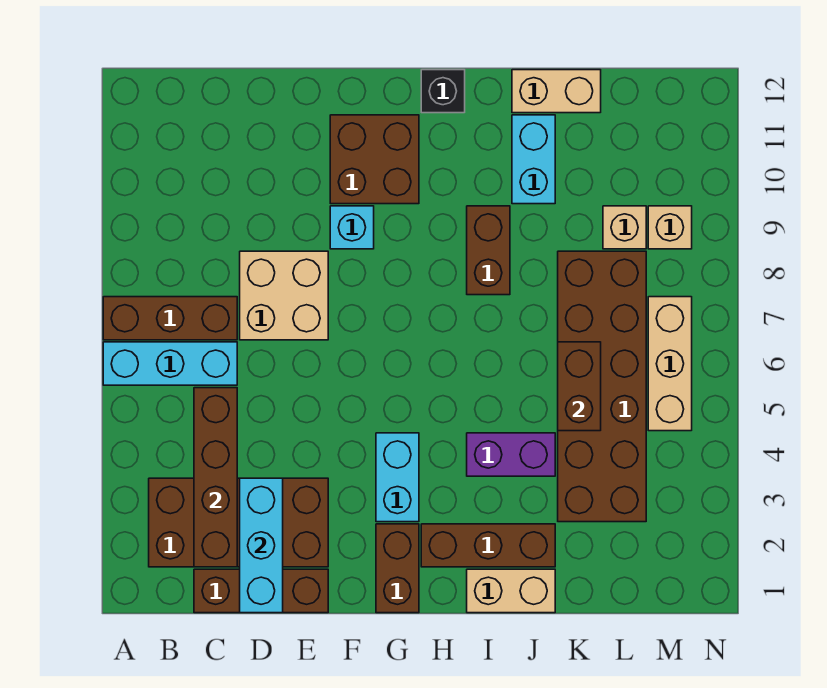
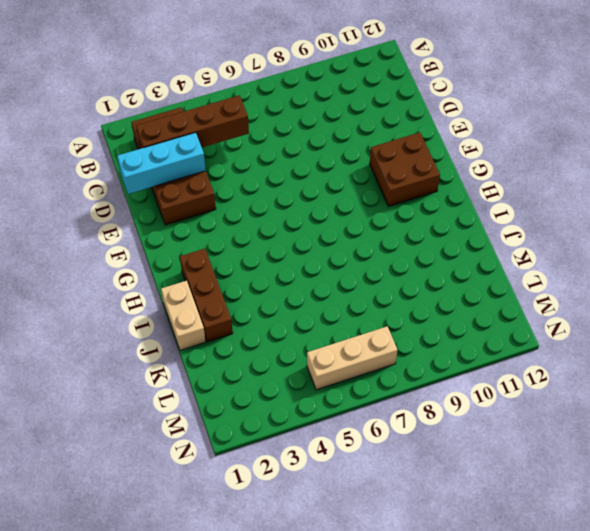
none -> cyan brick A6:C6 level 1
none -> brown brick A7:C7 level 1
none -> brown brick C1:E1 level 1

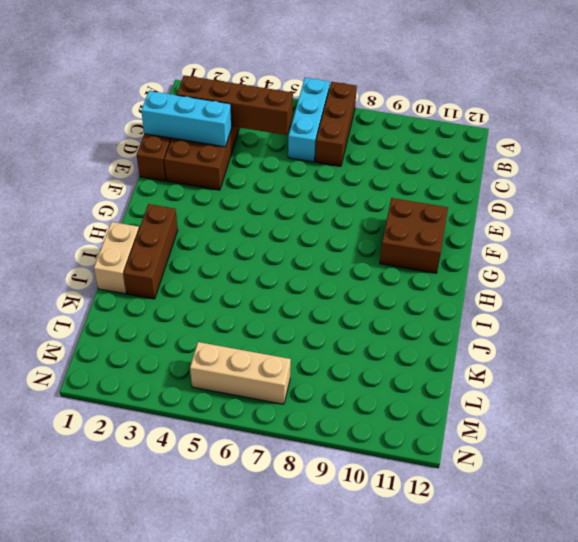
none -> tan brick D7:E8 level 1
none -> cyan brick F9 level 1
none -> brown brick G1:G2 level 1

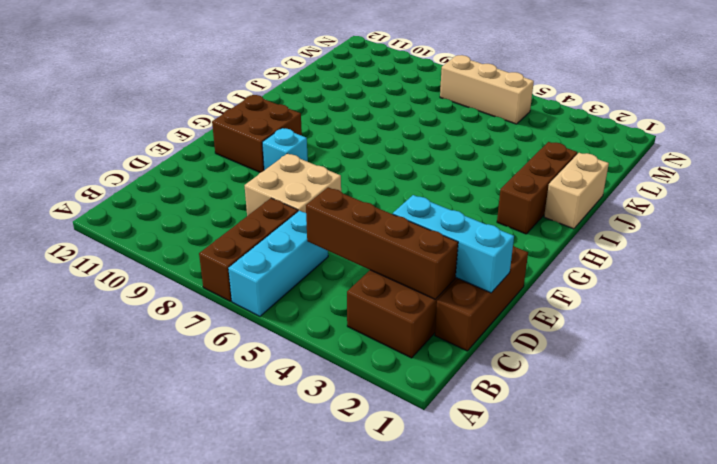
none -> brown brick G1:G2 level 1
none -> cyan brick G3:G4 level 1
none -> black brick H12 level 1

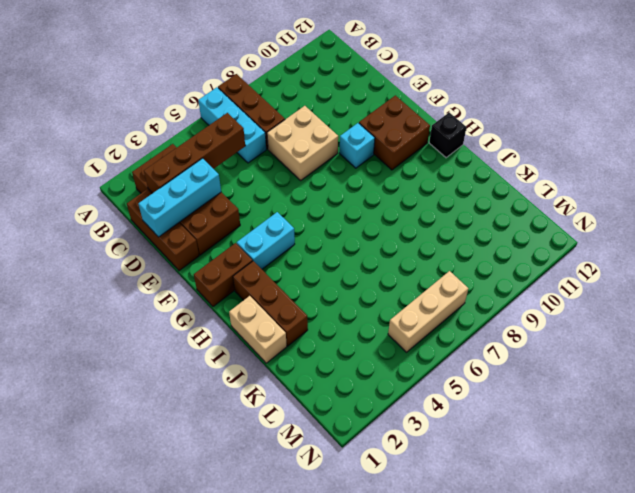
none -> purple brick I4:J4 level 1
none -> brown brick I8:I9 level 1
none -> cyan brick J10:J11 level 1

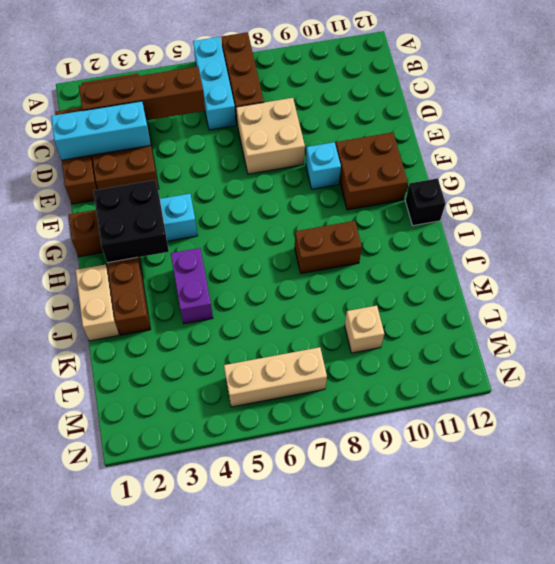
black brick G2:H3 level 2 -> none
none -> cyan brick J10:J11 level 1
none -> tan brick J12:K12 level 1
none -> brown brick K3:L8 level 1

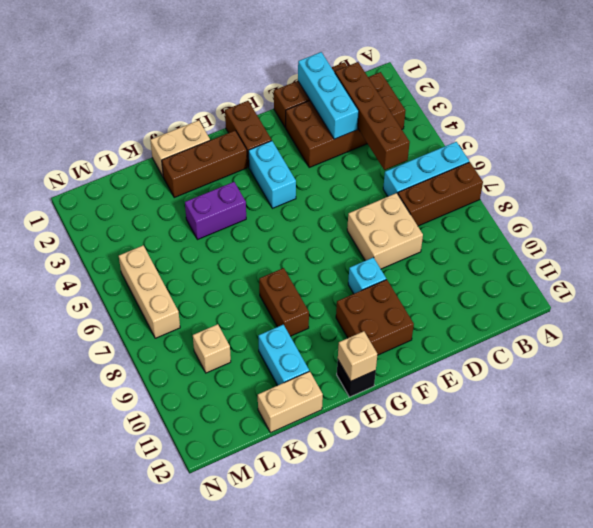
tan brick H12 level 2 -> tan brick M9 level 1
none -> brown brick K3:L8 level 1
none -> brown brick K5:K6 level 2

